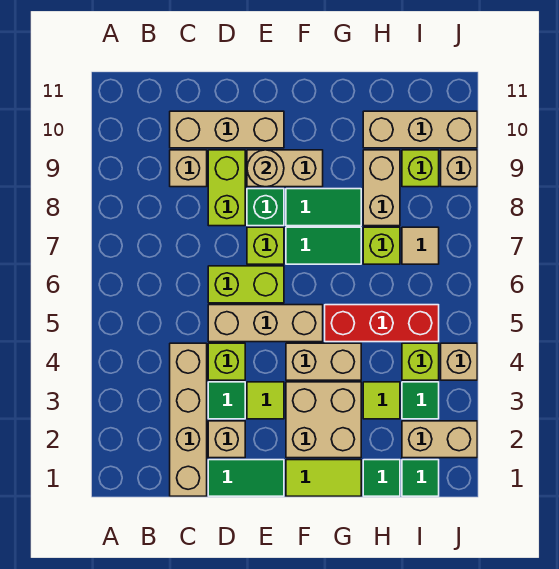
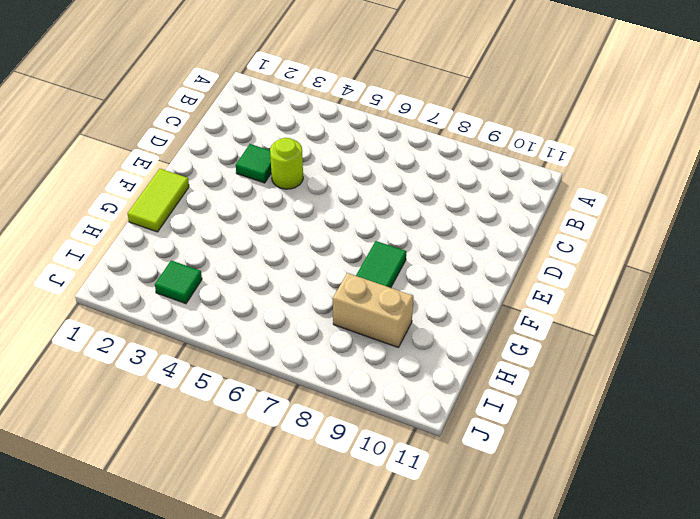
lime round brick D4 level 1 -> lime brick D4 level 1
none -> tan brick C1:C4 level 1
none -> tan brick C9 level 1
none -> tan brick C10:E10 level 1
none -> green tile D1:E1 level 1

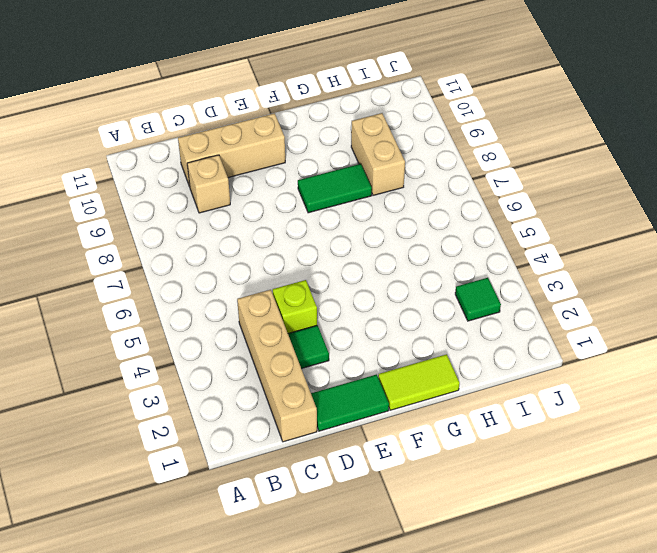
none -> tan brick D2 level 1
none -> tan brick D5:F5 level 1
none -> lime brick D6:E6 level 1
none -> lime brick D8:D9 level 1

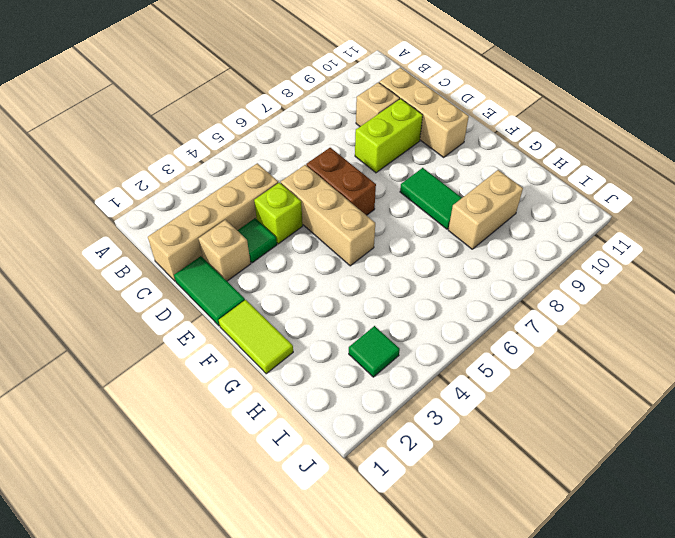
brown brick D6:E6 level 1 -> lime brick D6:E6 level 1
none -> lime tile E3 level 1
none -> lime brick E7 level 1
none -> green brick E8 level 1
none -> tan brick E9:F9 level 1

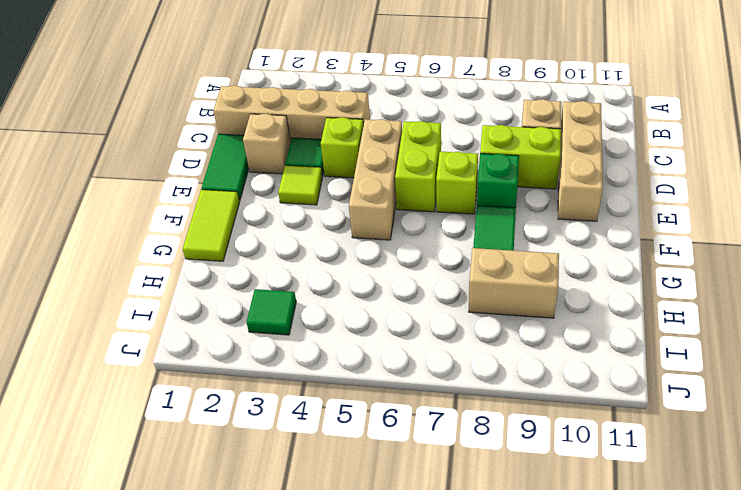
none -> tan brick E9:F9 level 1
none -> tan brick F2:G3 level 1
none -> tan brick F4:G4 level 1
none -> green tile F7:G7 level 1

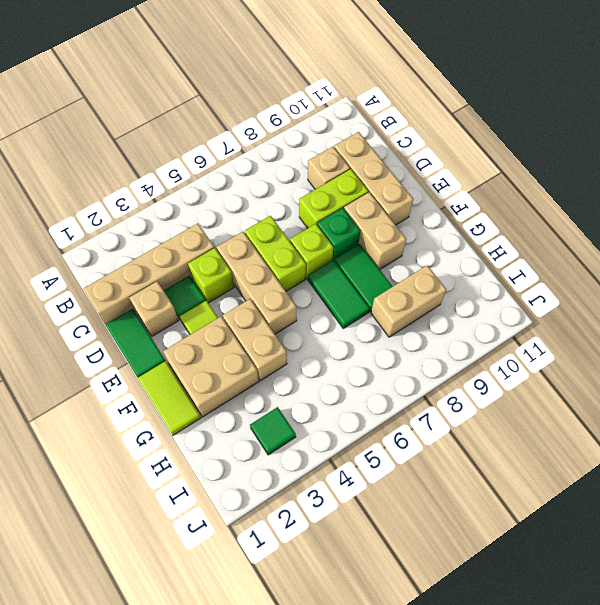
none -> red brick G5:I5 level 1
none -> green tile H1 level 1
none -> lime tile H3 level 1
none -> lime brick H7 level 1

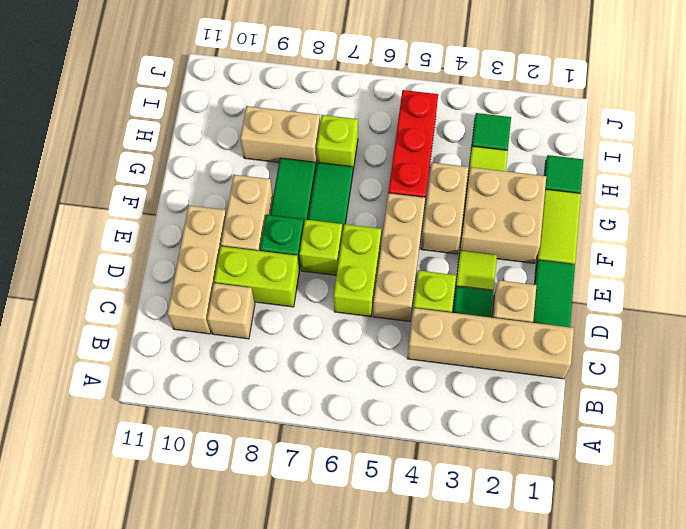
none -> tan brick H10:J10 level 1
none -> green tile I1 level 1
none -> tan brick I2:J2 level 1
none -> lime brick I4 level 1

